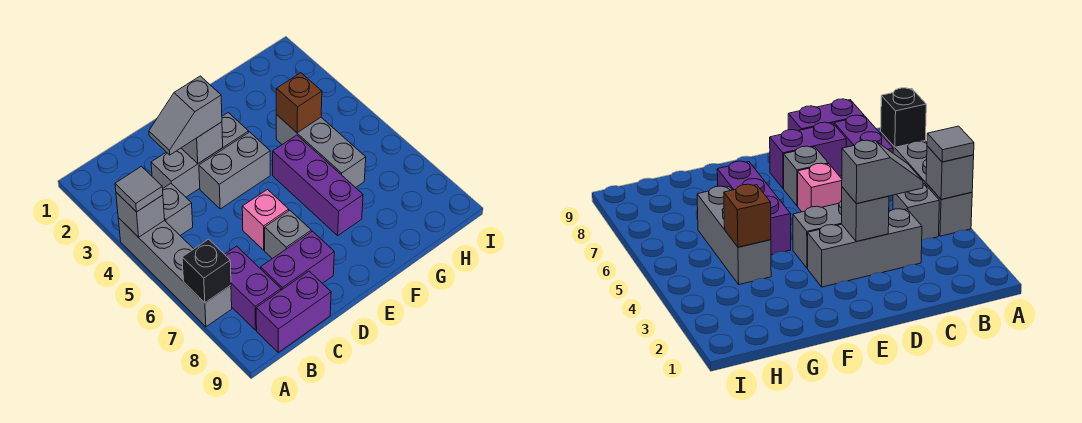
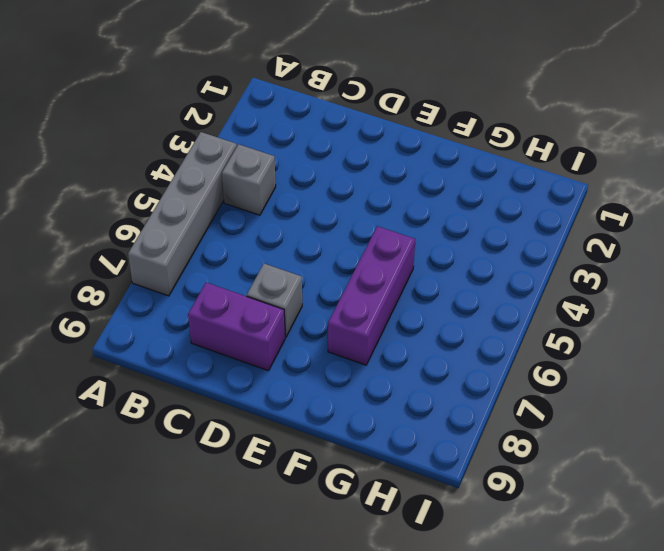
none -> purple brick B7:B8 level 1
none -> purple brick B9:C9 level 1
none -> grey brick C3:E3 level 1

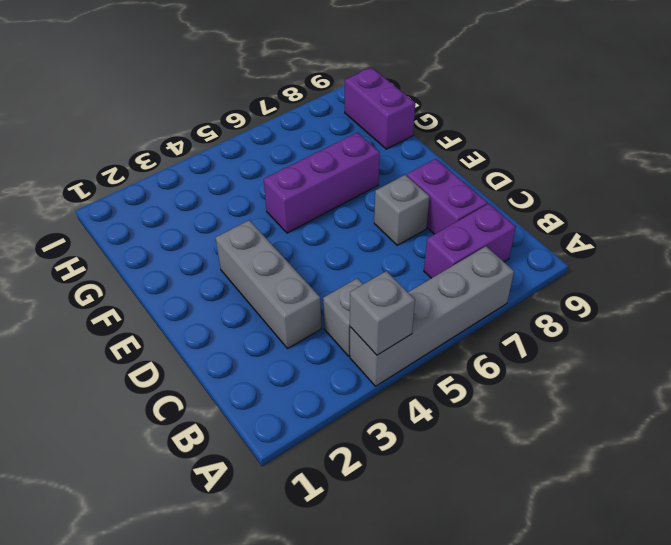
purple brick G9:H9 level 1 -> purple brick B9:C9 level 1
none -> grey brick D4:E4 level 1
none -> pink brick D6 level 1
none -> grey brick G4:G6 level 1

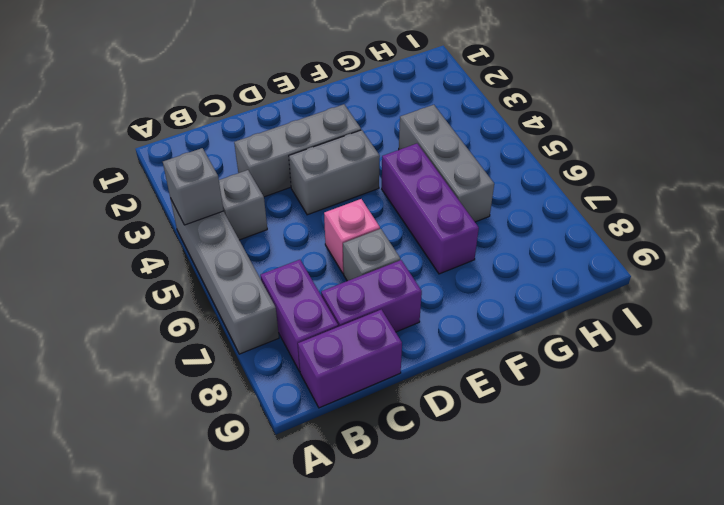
none -> black brick A7 level 2
none -> grey brick D3 level 2
none -> brown brick G4 level 2

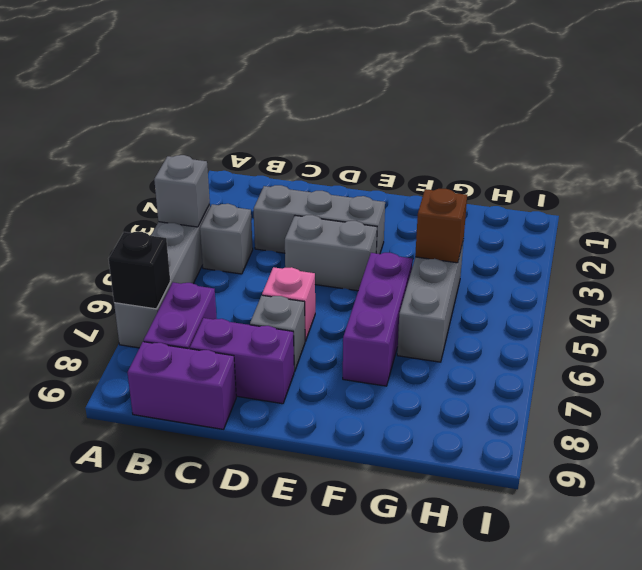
none -> grey brick D3 level 2
none -> grey tile A4 level 3
none -> grey slope C3:D3 level 3 top D

